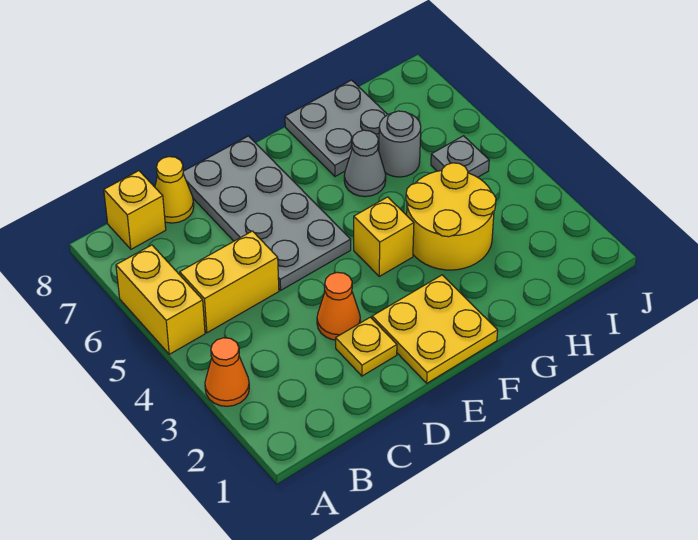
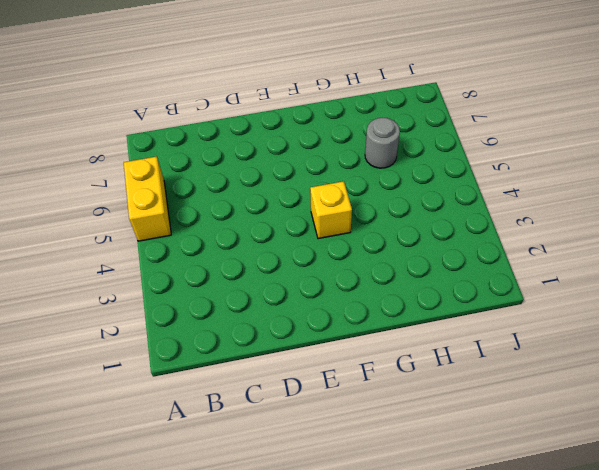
none -> orange cone A3 level 1
none -> yellow brick B5:C5 level 1
none -> yellow brick B8 level 1

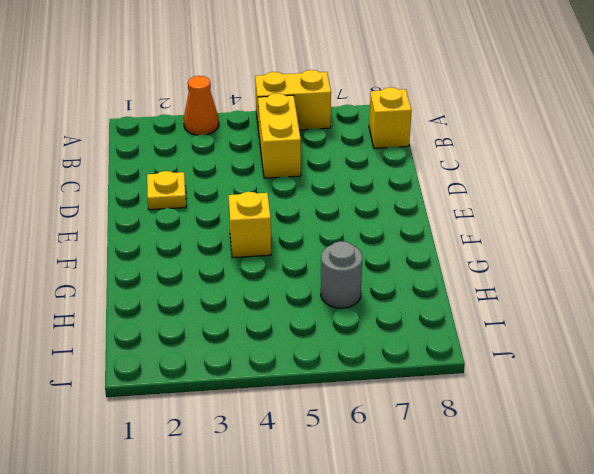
none -> yellow cone C8 level 1
none -> orange cone D3 level 1
none -> grey plate D5:E8 level 1

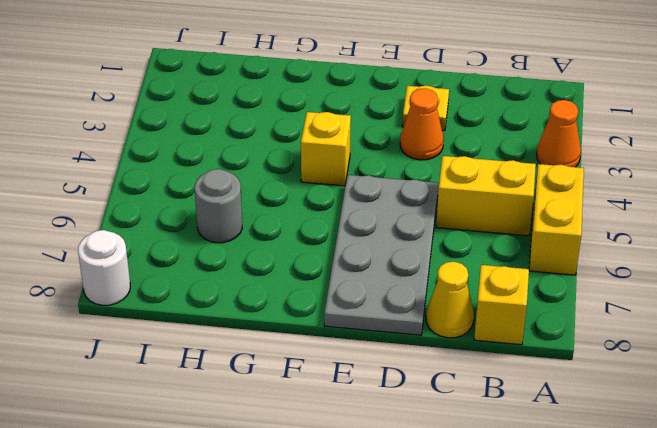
white round brick J8 level 1 -> none
none -> yellow plate E1:F2 level 1
none -> yellow round brick G3:H4 level 1
none -> grey cone G6 level 1

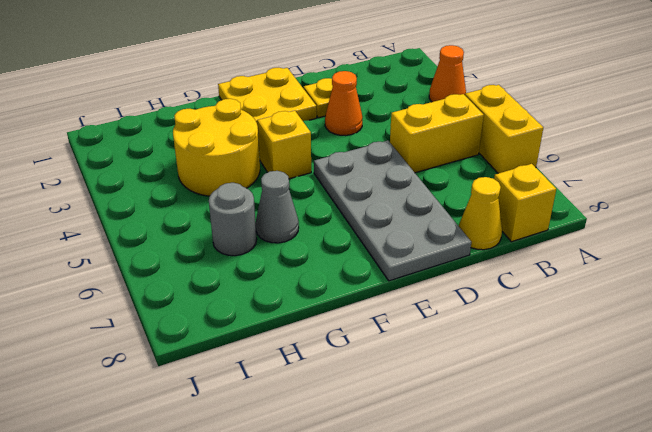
none -> grey plate G7:H8 level 1
none -> grey plate I5 level 1

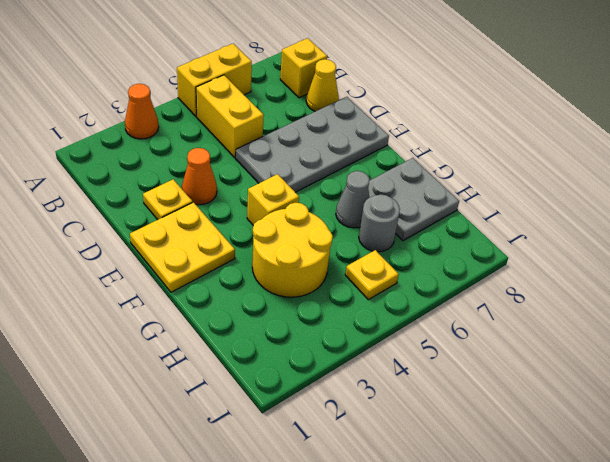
yellow plate I5 level 1 -> grey plate I5 level 1

